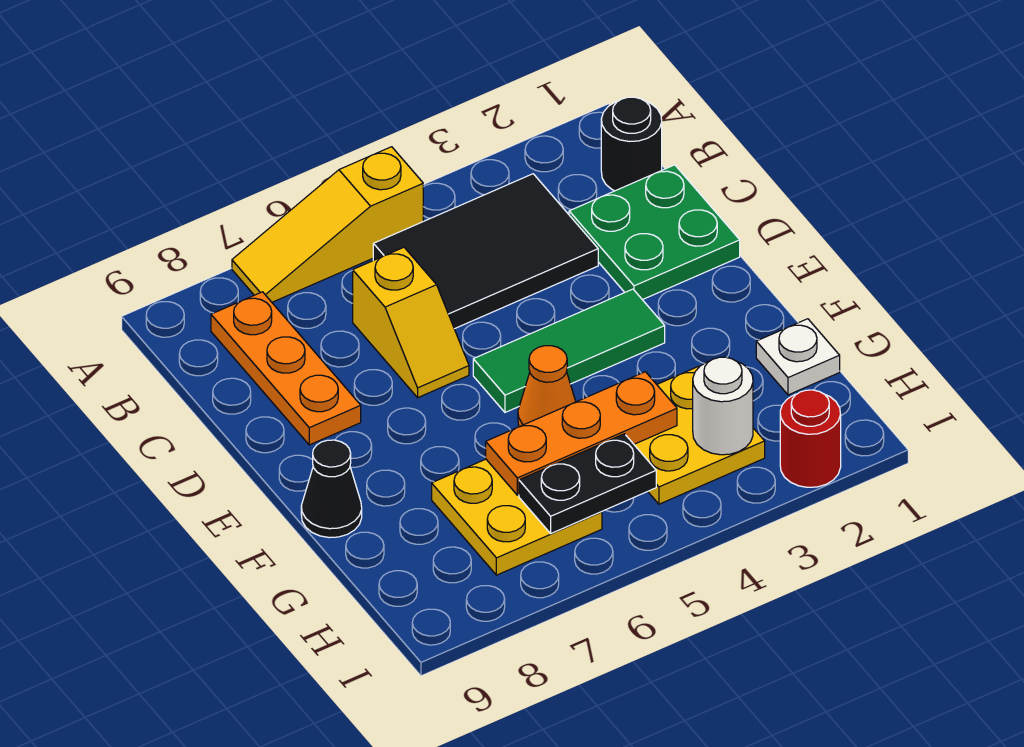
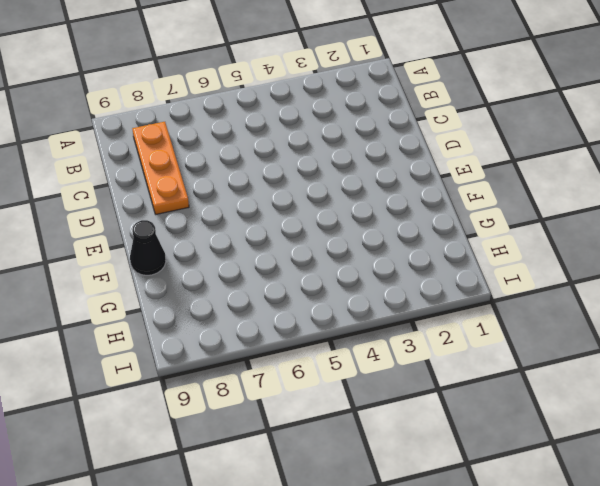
none -> yellow slope A5:A7 level 1 top 5
none -> black round brick B1 level 1
none -> black tile B3:C5 level 1

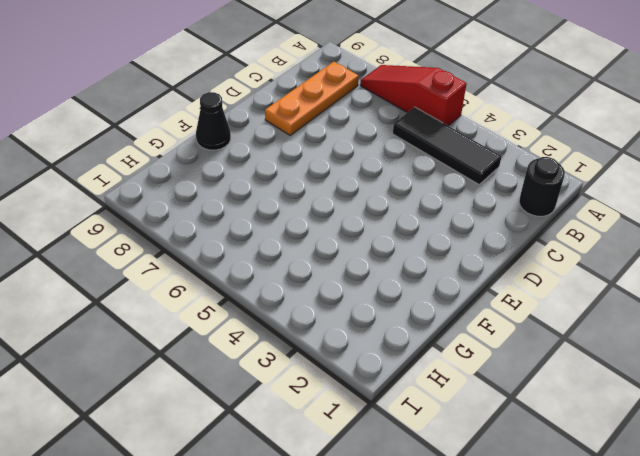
red slope A5:A7 level 1 top 5 -> yellow slope A5:A7 level 1 top 5
black tile B3:B5 level 1 -> black tile B3:C5 level 1
none -> green plate C1:D2 level 1
none -> yellow slope C6:D6 level 1 top C
none -> green tile E3:E5 level 1

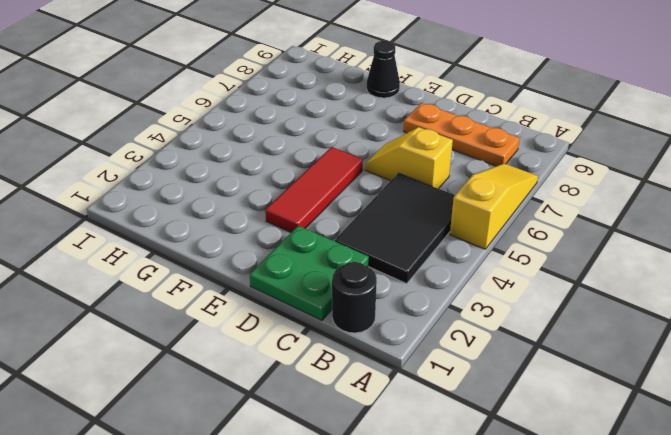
red tile E3:E5 level 1 -> green tile E3:E5 level 1
none -> orange cone F5 level 1
none -> white plate G1 level 1
none -> yellow plate G3:H4 level 1

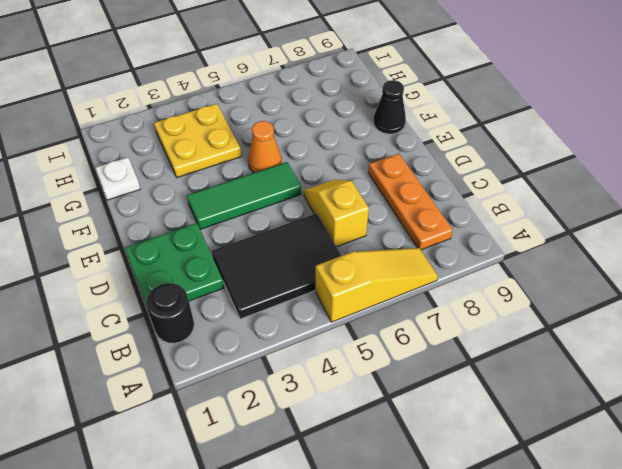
none -> yellow plate G6:H7 level 1
none -> red round brick I2 level 1
none -> orange plate G4:G6 level 2

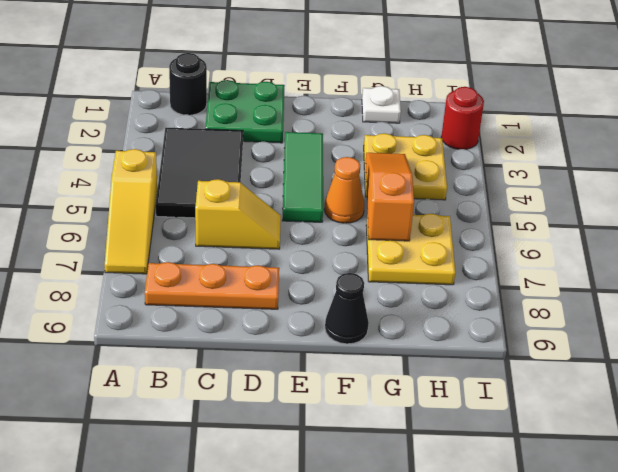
orange slope G4:G6 level 2 top 6 -> orange plate G4:G6 level 2
none -> white round brick H3 level 2
none -> black plate H5:H6 level 2

